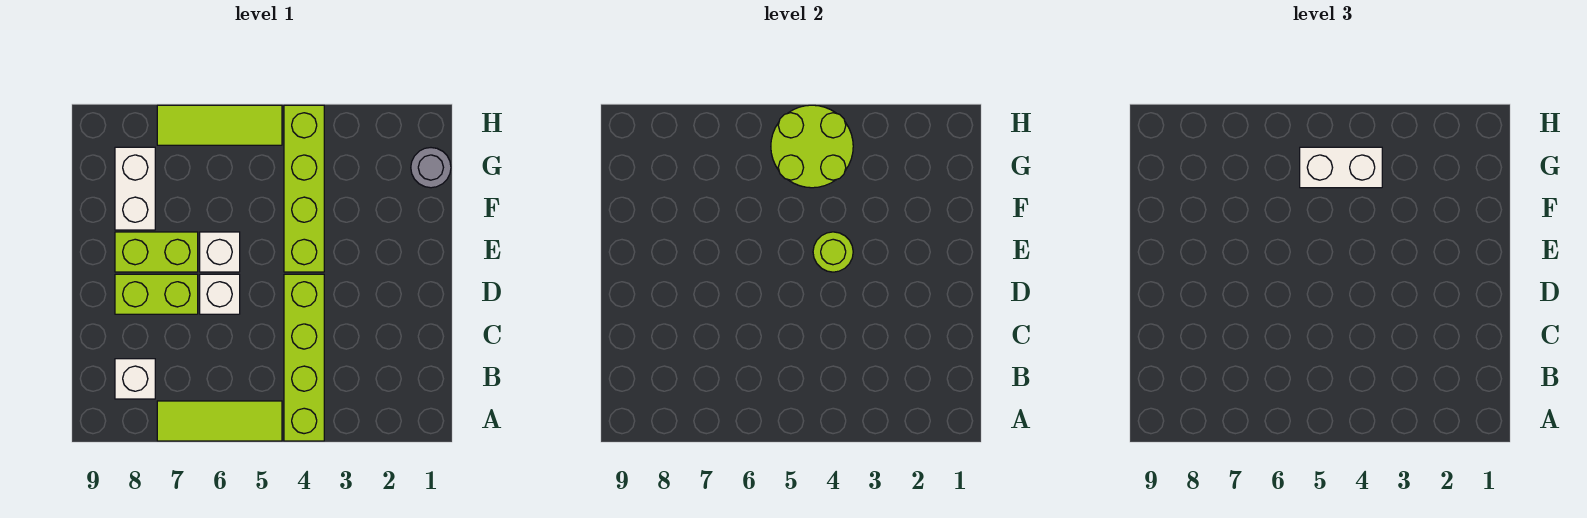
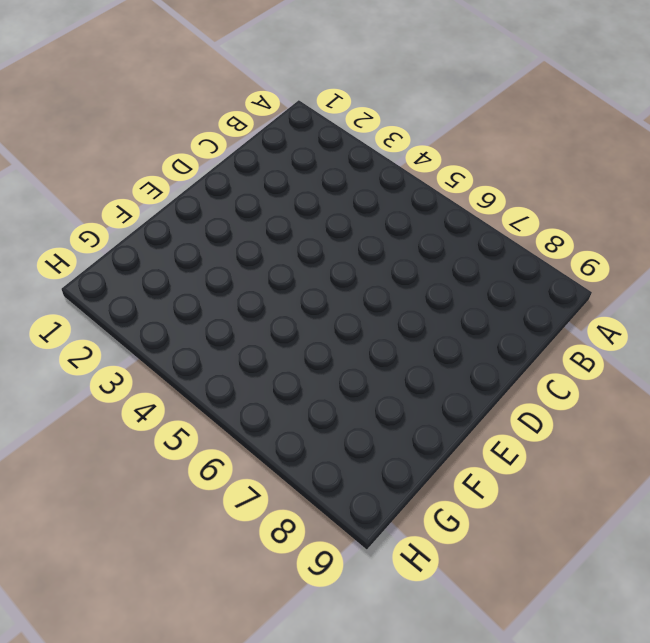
none -> lime brick A4:D4 level 1
none -> lime tile A5:A7 level 1
none -> white brick B8 level 1

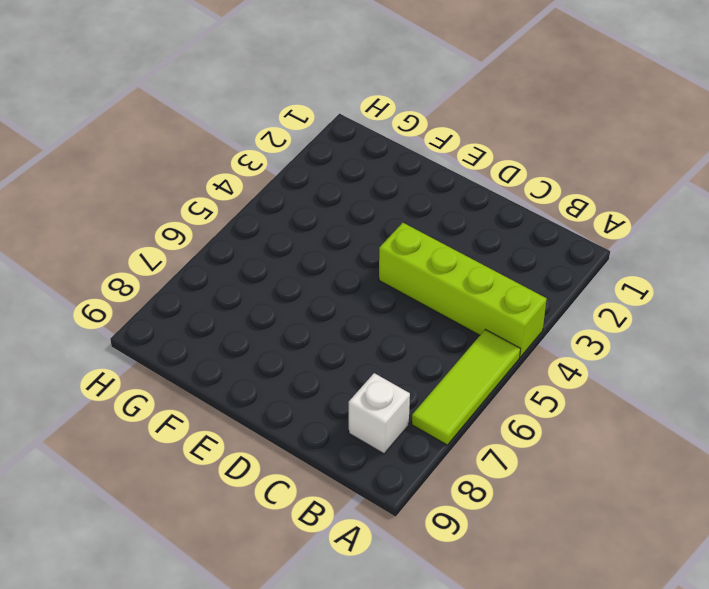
none -> white brick D6 level 1
none -> lime brick D7:D8 level 1
none -> lime brick E4:H4 level 1

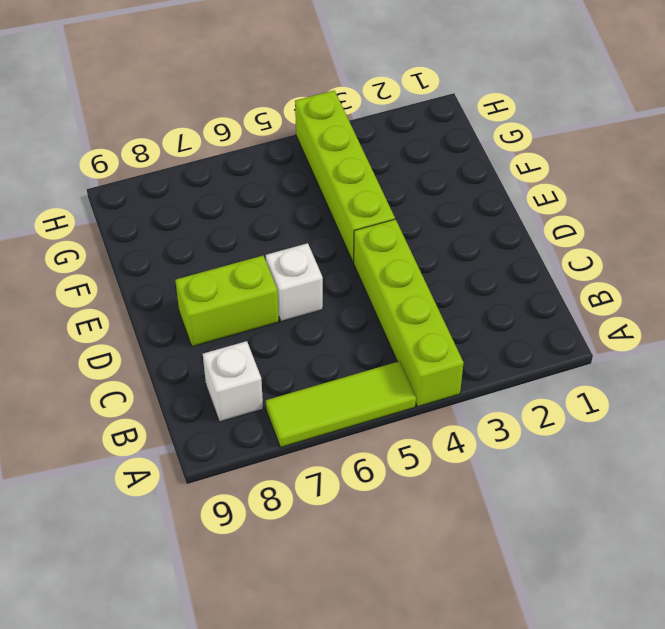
none -> white brick E6 level 1
none -> lime brick E7:E8 level 1
none -> white brick F8:G8 level 1

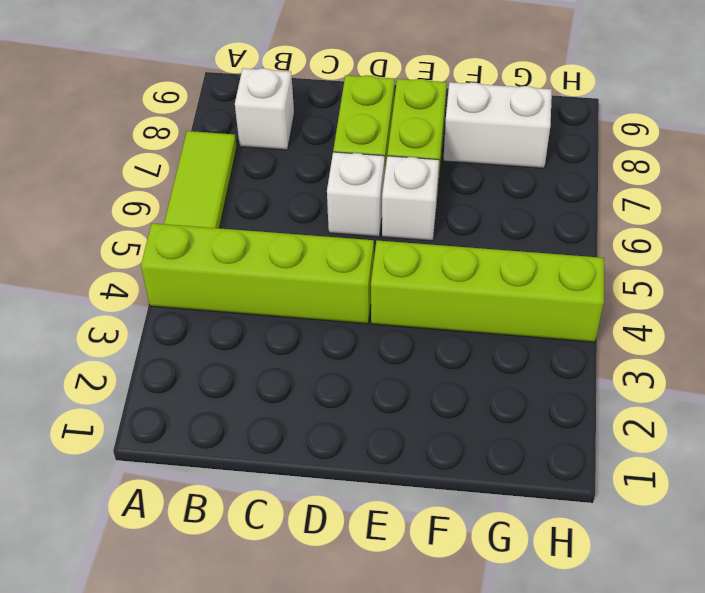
none -> grey round brick G1 level 1
none -> lime tile H5:H7 level 1
none -> lime round brick E4 level 2

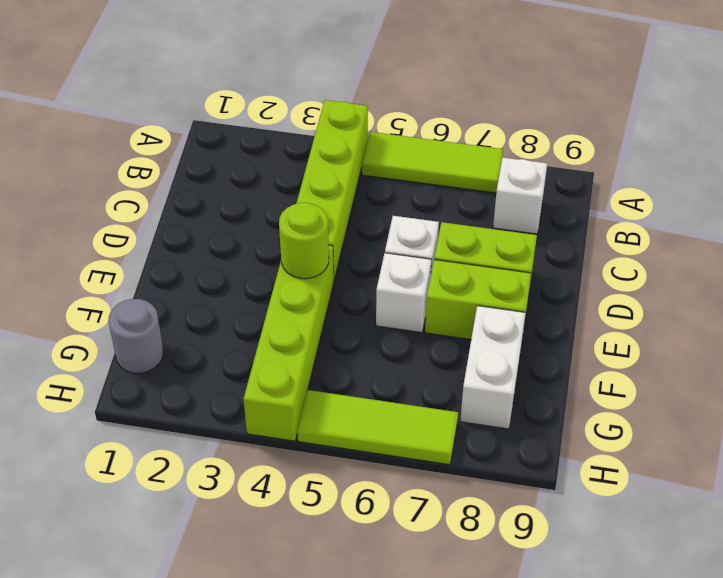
none -> lime round brick G4:H5 level 2
none -> white brick G4:G5 level 3

